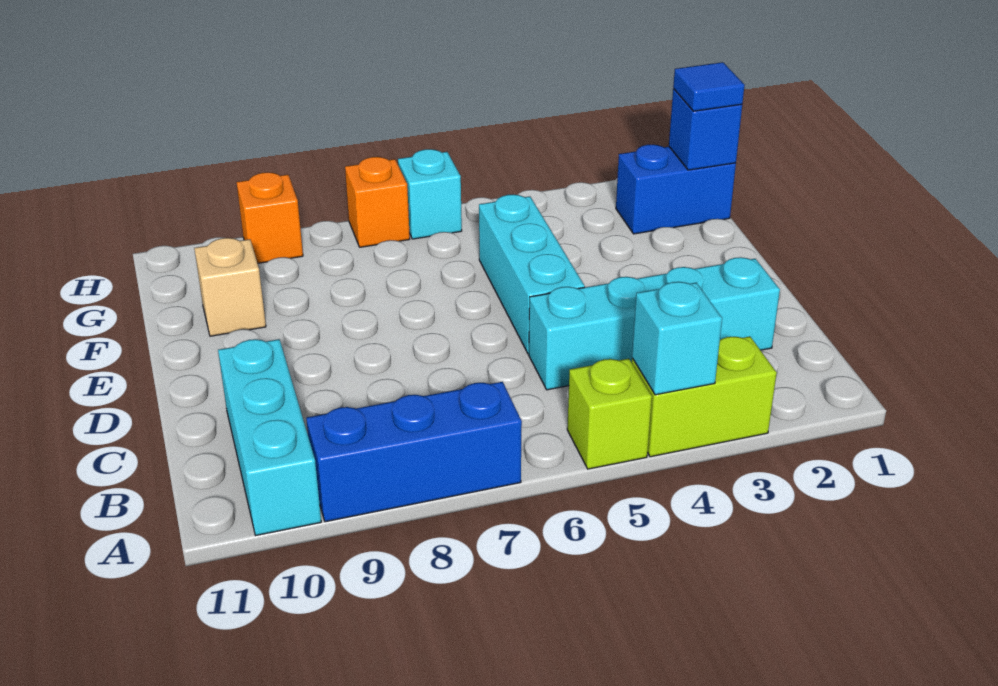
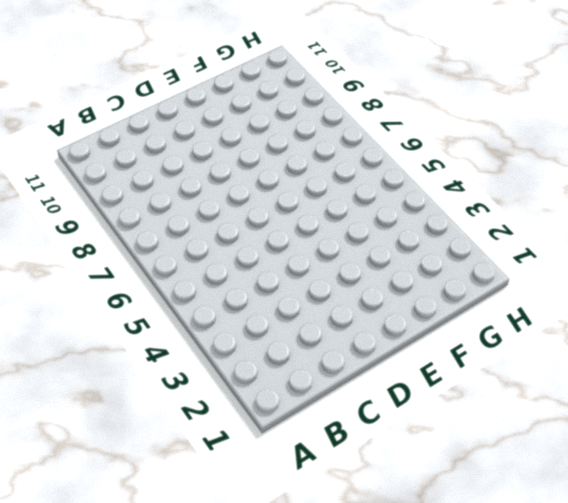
none -> lime brick A3:A4 level 1
none -> lime brick A5 level 1
none -> blue brick A7:A9 level 1

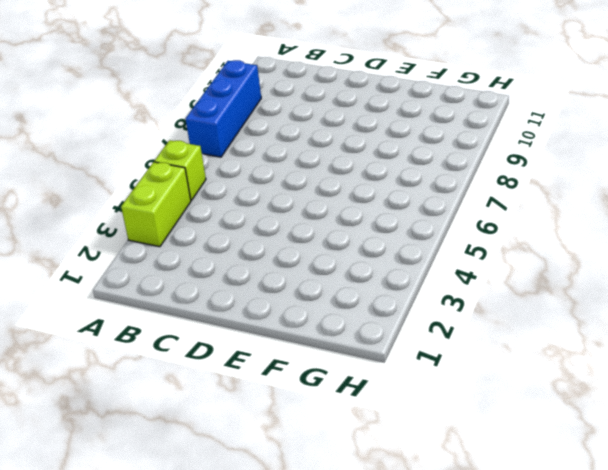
none -> cyan brick A10:C10 level 1
none -> cyan brick C2:C5 level 1
none -> cyan brick D5:F5 level 1

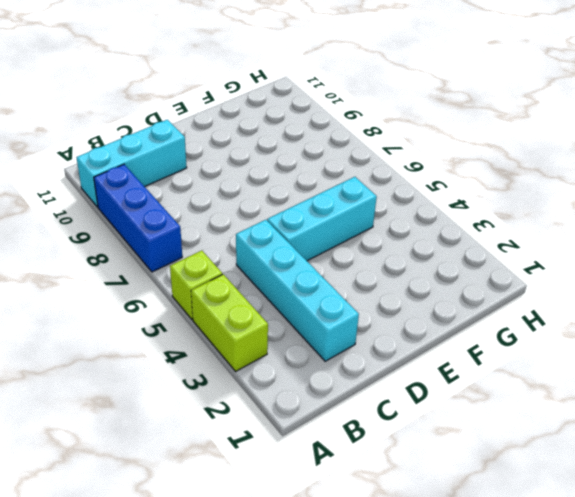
none -> tan brick F10 level 1
none -> blue brick G1:G2 level 1
none -> cyan brick H6 level 1

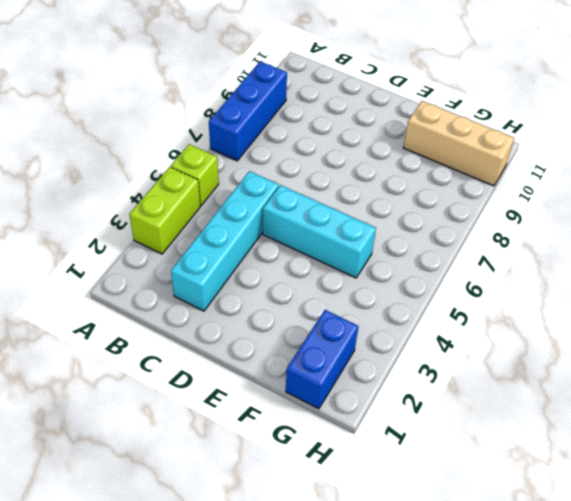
tan brick F10:H10 level 1 -> tan brick F10 level 1
none -> cyan brick A10:C10 level 1
none -> cyan brick H6 level 1
none -> orange brick H7 level 1

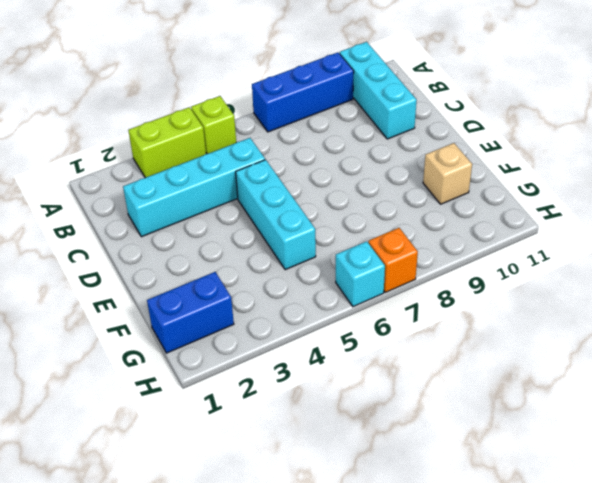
none -> orange brick H9 level 1
none -> cyan brick A4 level 2
none -> blue brick G1 level 2

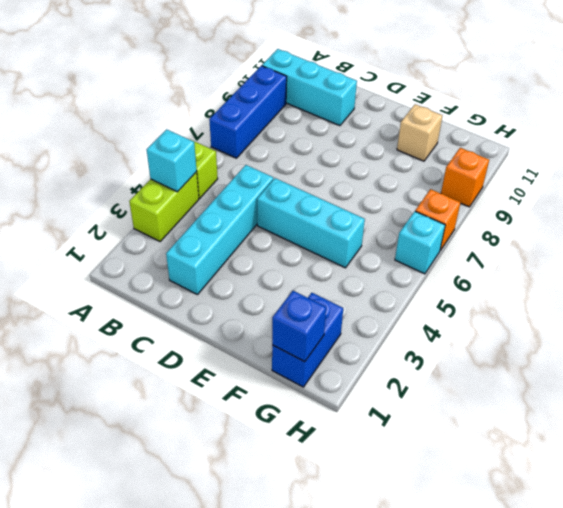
none -> blue tile G1 level 3

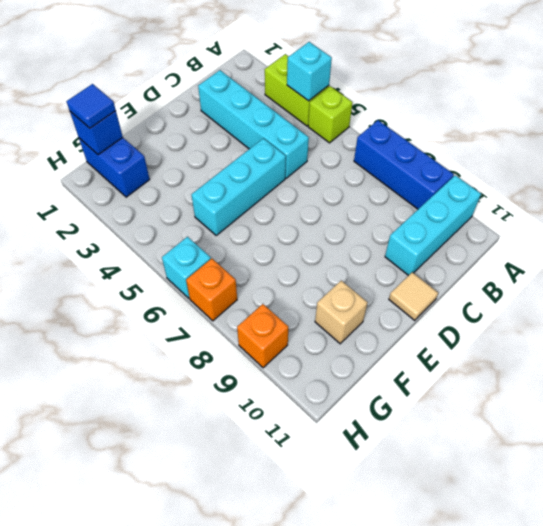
tan tile D11 level 1 -> none

